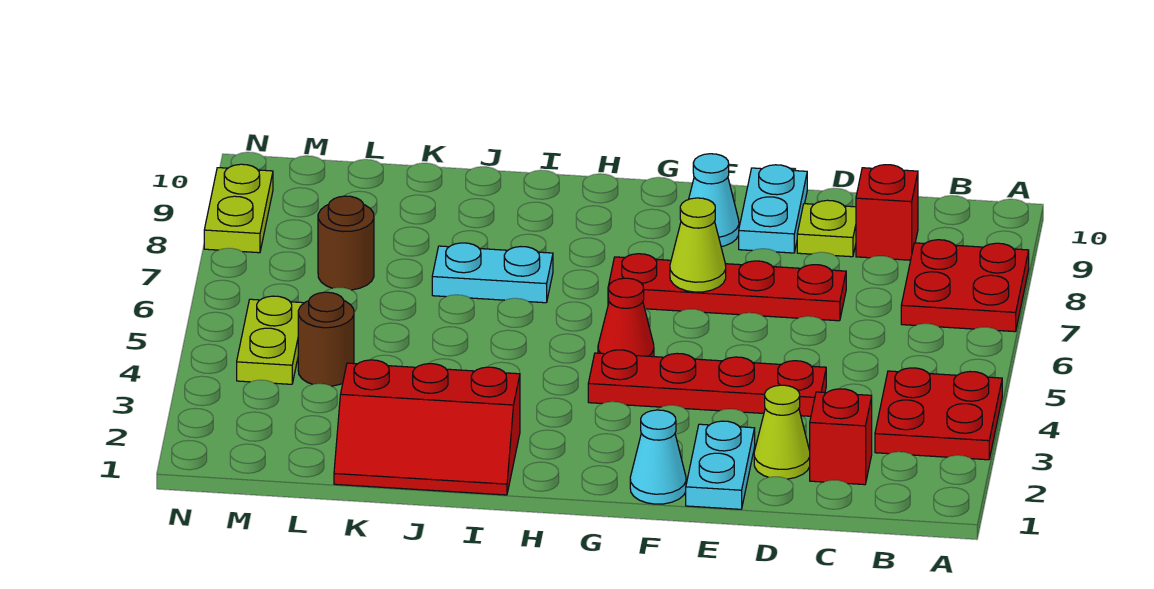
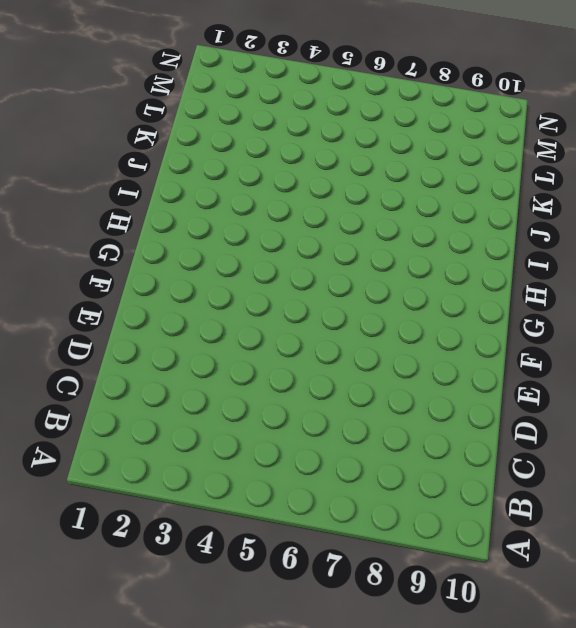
none -> red plate A3:B4 level 1
none -> red plate A7:B8 level 1
none -> red brick C2 level 1

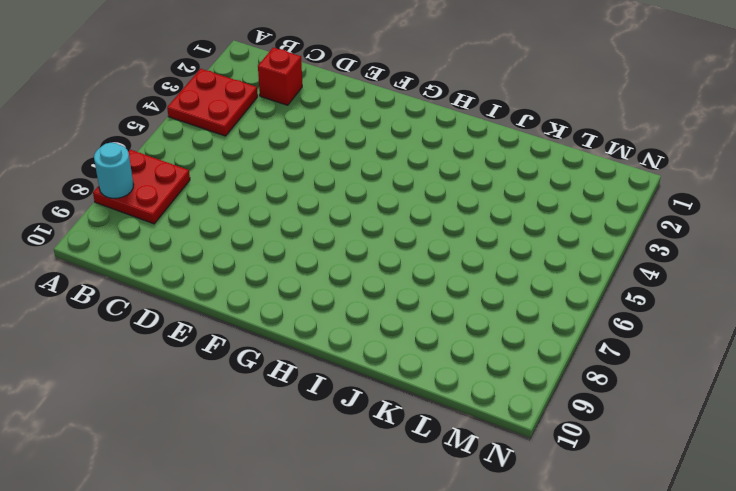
cyan round brick A8 level 2 -> none
none -> red brick C9 level 1
none -> lime cone D2 level 1
none -> red plate D4:G4 level 1

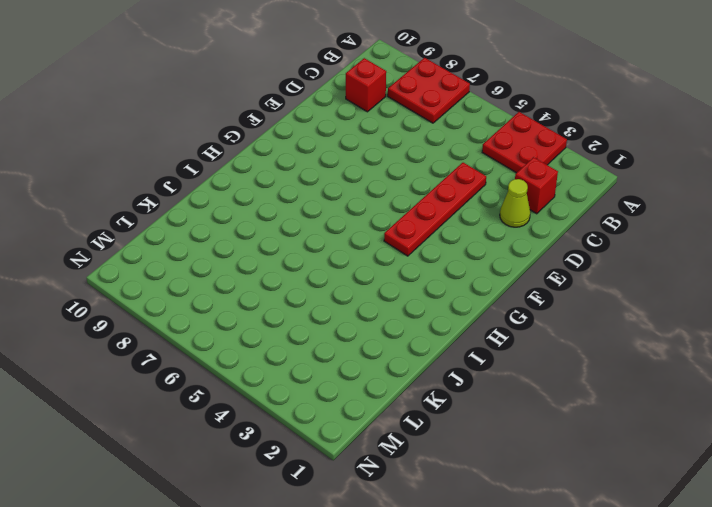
none -> red plate D7:G7 level 1
none -> lime plate D9 level 1
none -> cyan plate E1:E2 level 1

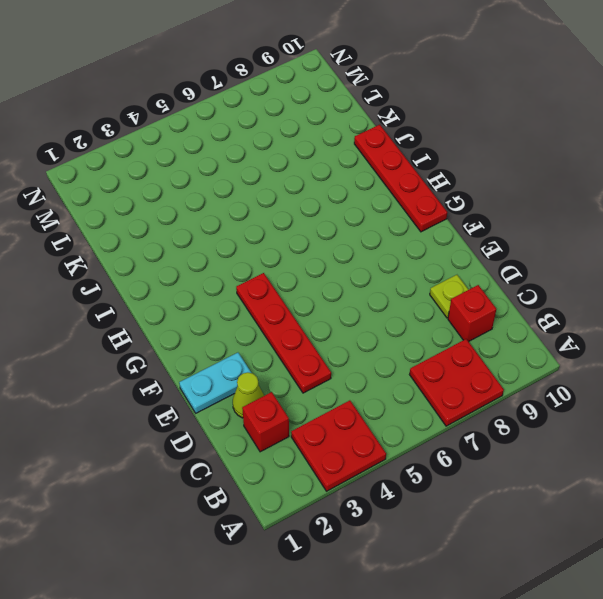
red plate G10:J10 level 1 -> red plate D7:G7 level 1
none -> cyan plate E9:E10 level 1
none -> cyan cone F1 level 1
none -> cyan cone F9 level 1

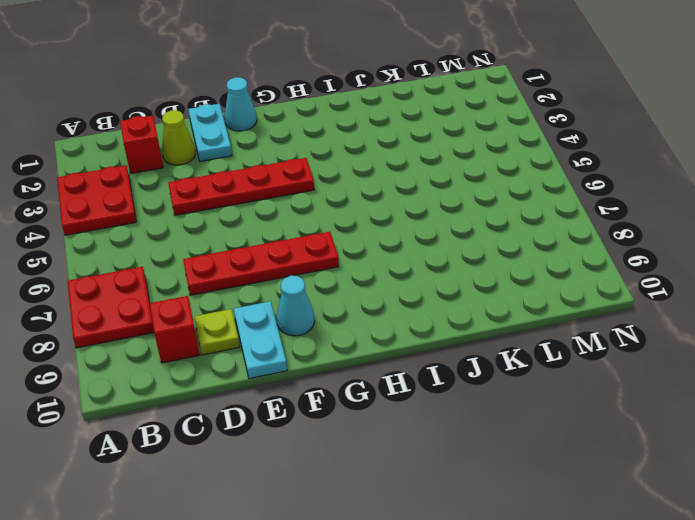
none -> red cone G5 level 1
none -> red slope I1:K2 level 1 top 2
none -> cyan plate I7:J7 level 1

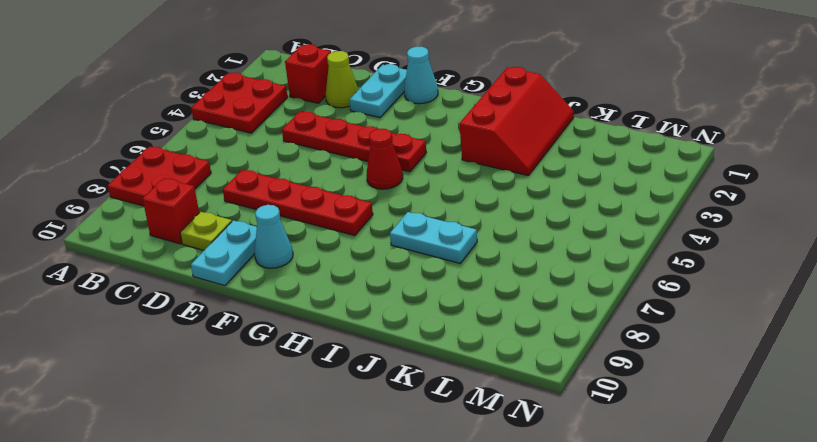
red slope I1:J3 level 1 top I -> red slope I1:K2 level 1 top 2
none -> brown round brick L4 level 1
none -> brown round brick L7 level 1
none -> lime plate M4:M5 level 1

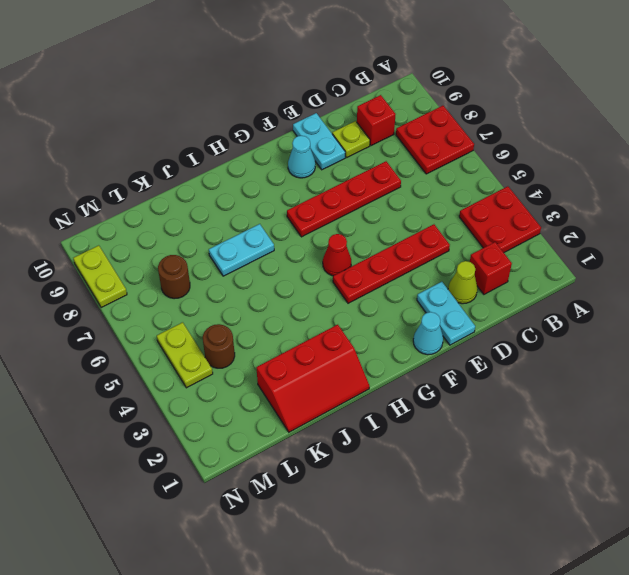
none -> lime cone F7 level 2

